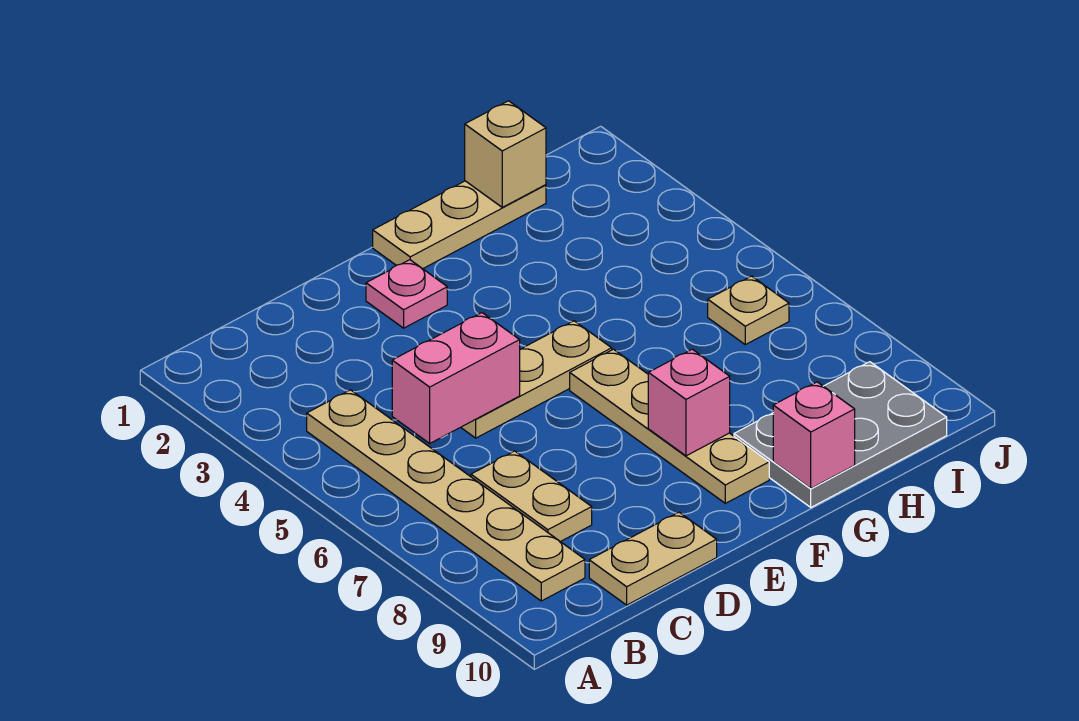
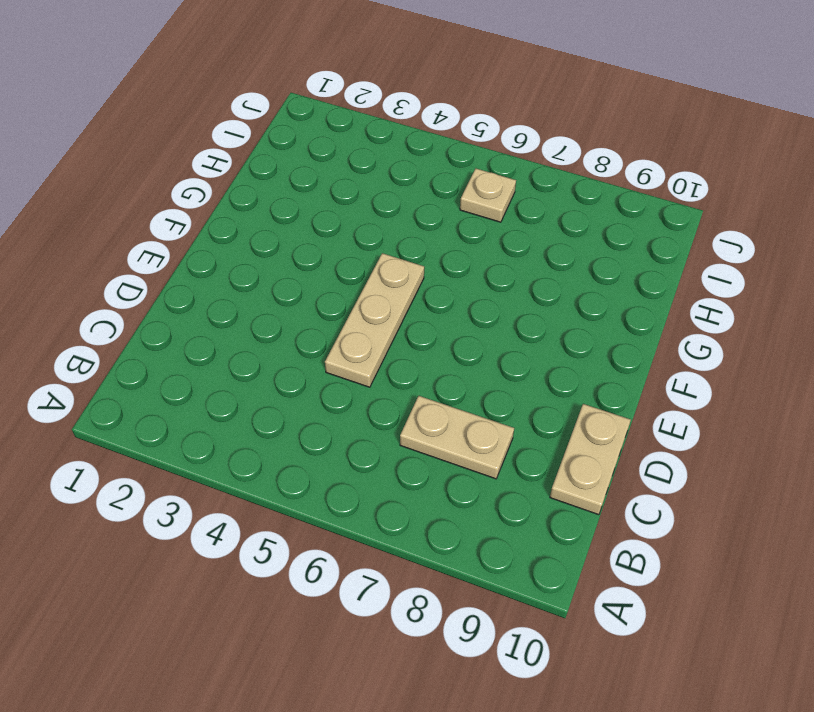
none -> tan plate B4:B9 level 1
none -> pink plate E2 level 1
none -> tan plate F1:H1 level 1

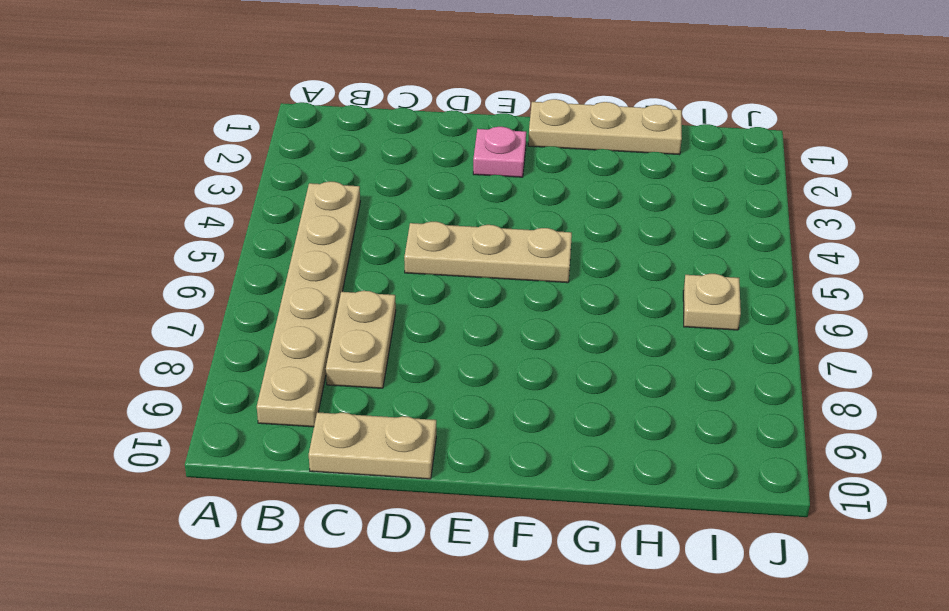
none -> tan plate F6:F9 level 1
none -> grey plate G9:I10 level 1
none -> pink brick C5:D5 level 2

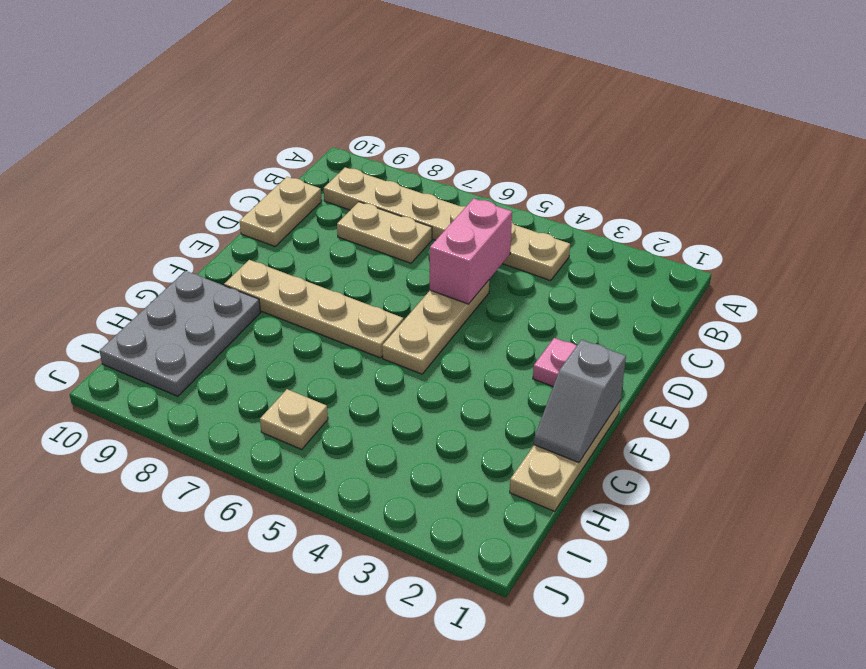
grey slope F1:G1 level 2 top F -> none
none -> pink brick F8 level 2
none -> pink brick G10 level 2
none -> tan brick H1 level 2

